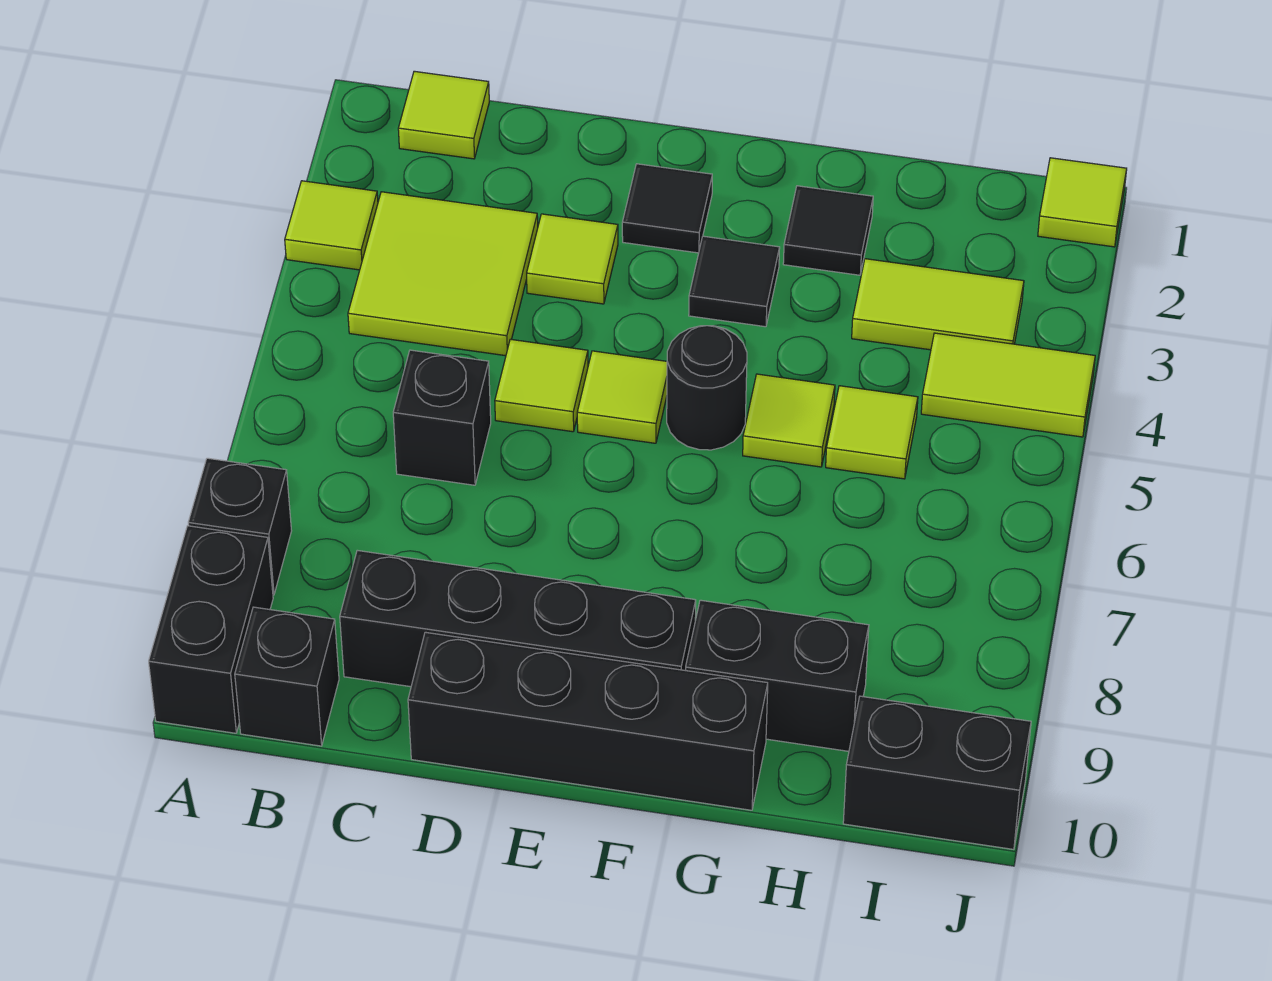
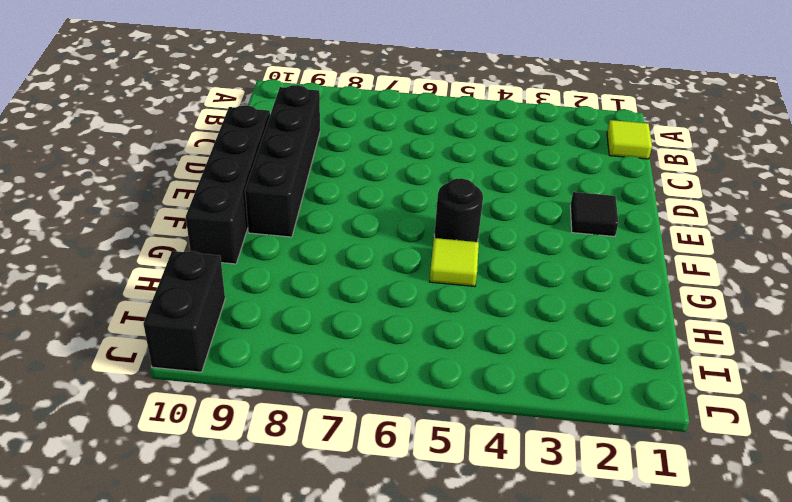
none -> lime tile A3 level 1
none -> black brick A8 level 1
none -> black brick A9:A10 level 1

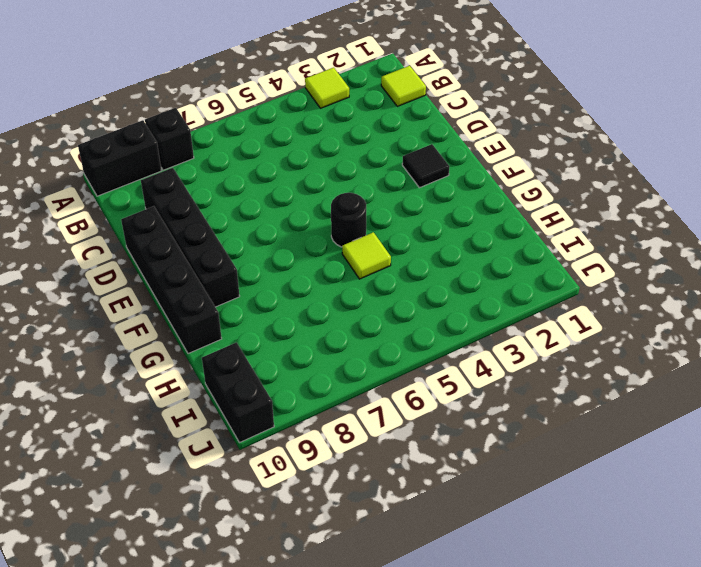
none -> lime tile B3:C4 level 1
none -> black brick B10 level 1
none -> black brick C6 level 1

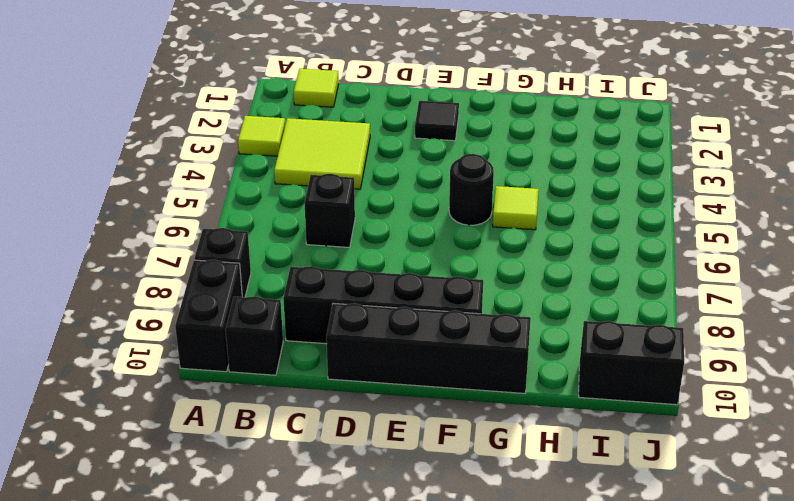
none -> lime tile D3 level 1
none -> lime tile D5 level 1
none -> lime tile E5 level 1

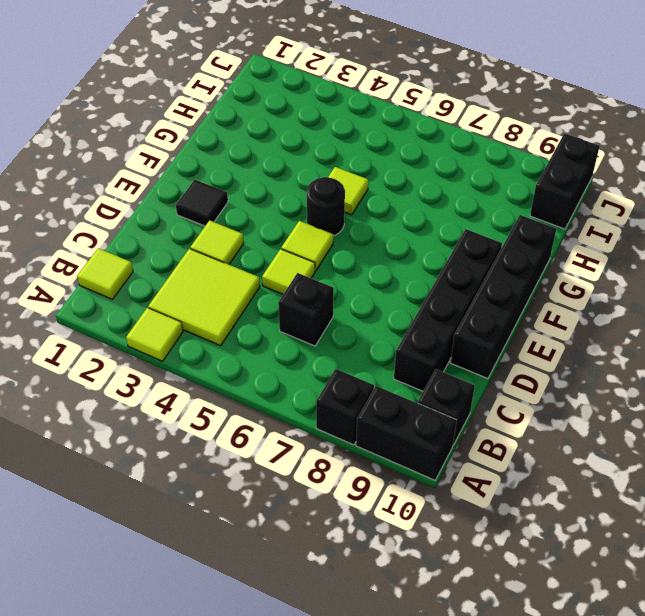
none -> black tile F3 level 1
none -> black tile G2 level 1
none -> black brick G9:H9 level 1

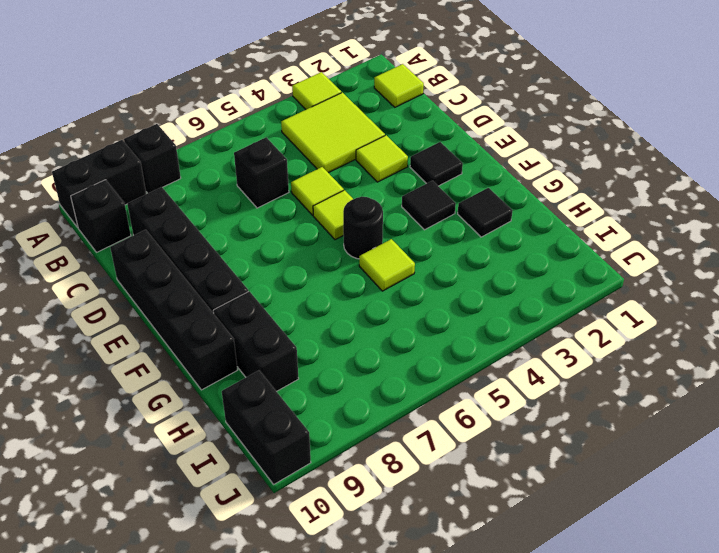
none -> lime tile H3:I3 level 1
none -> lime tile H5 level 1
none -> lime tile I4:J4 level 1

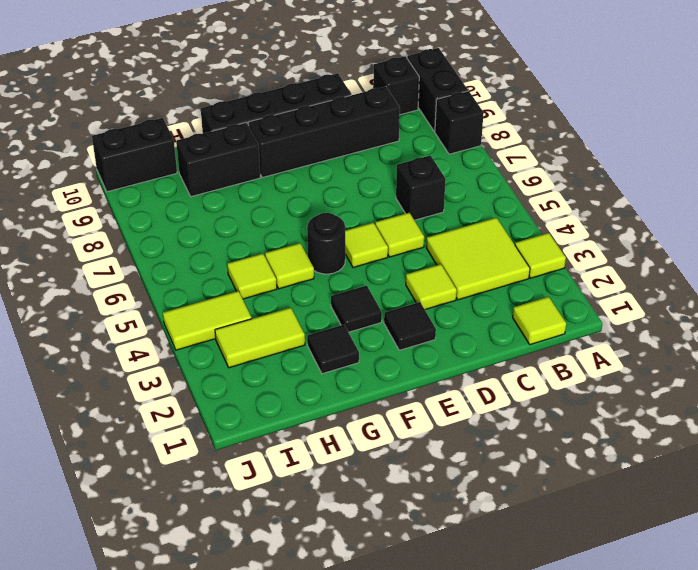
none -> lime tile J1 level 1

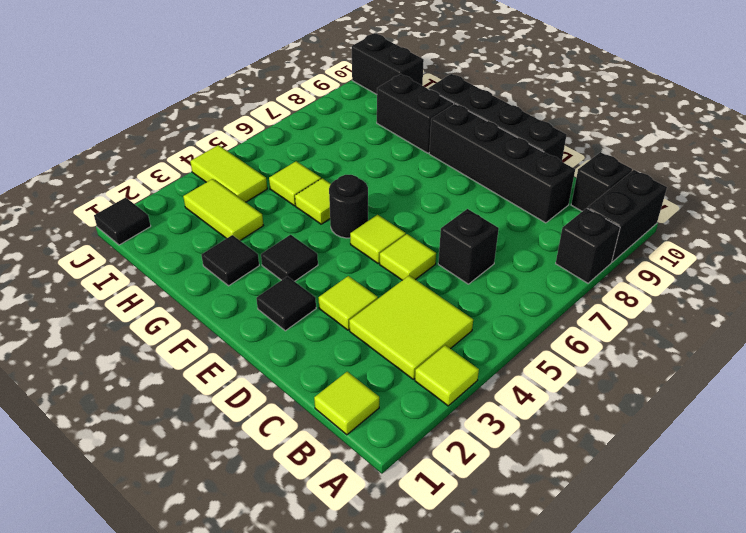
black tile J1 level 1 -> lime tile J1 level 1

